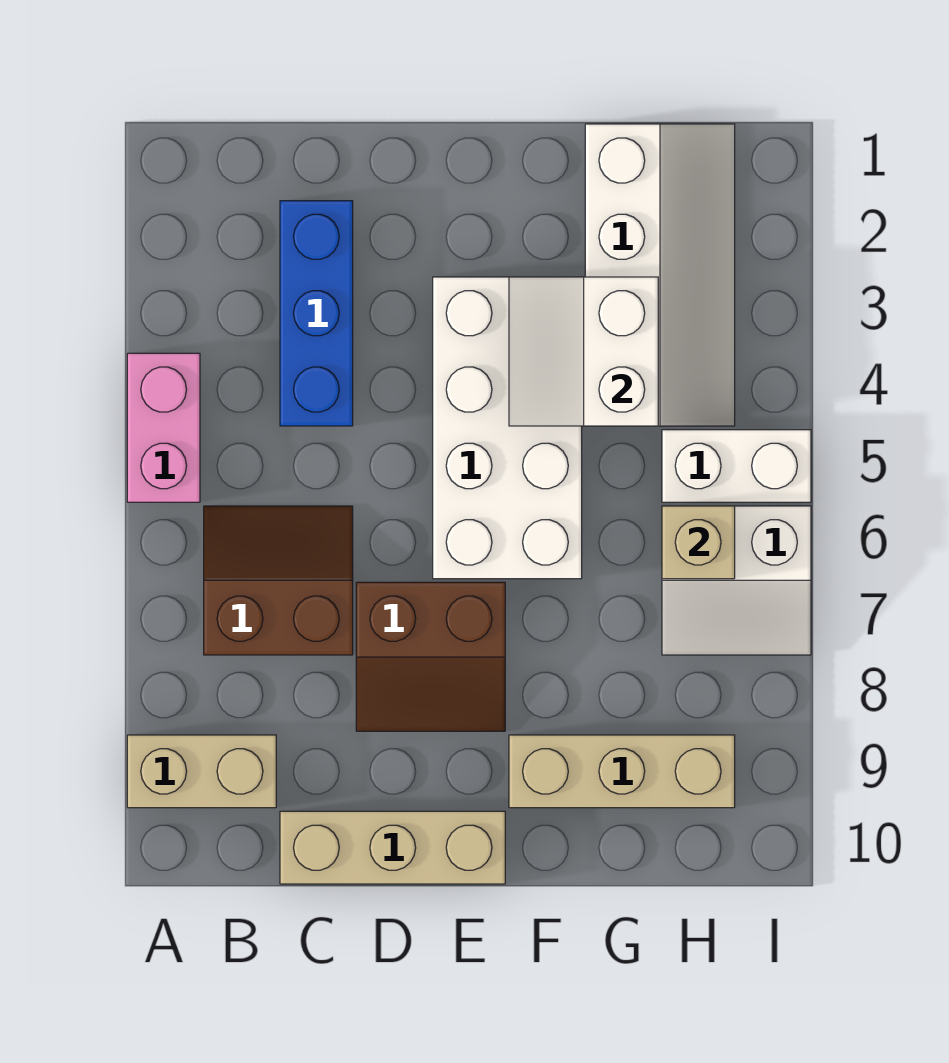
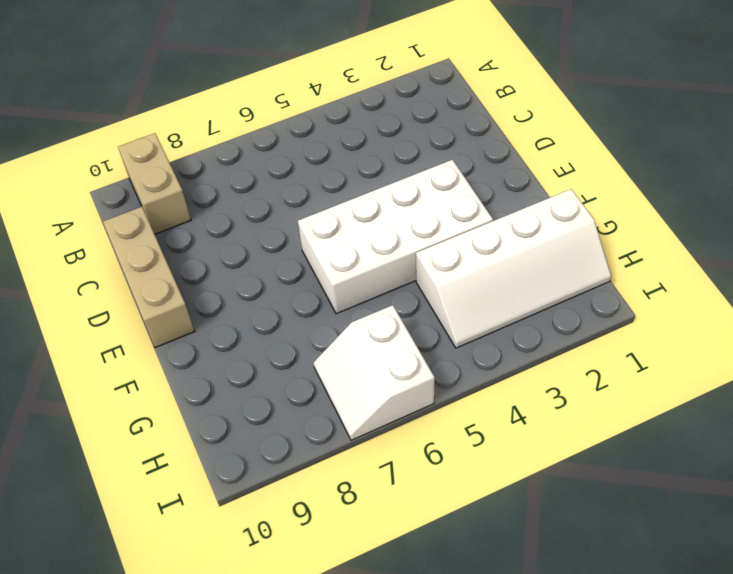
none -> pink brick A4:A5 level 1
none -> brown slope B6:C7 level 1 top 7
none -> blue brick C2:C4 level 1

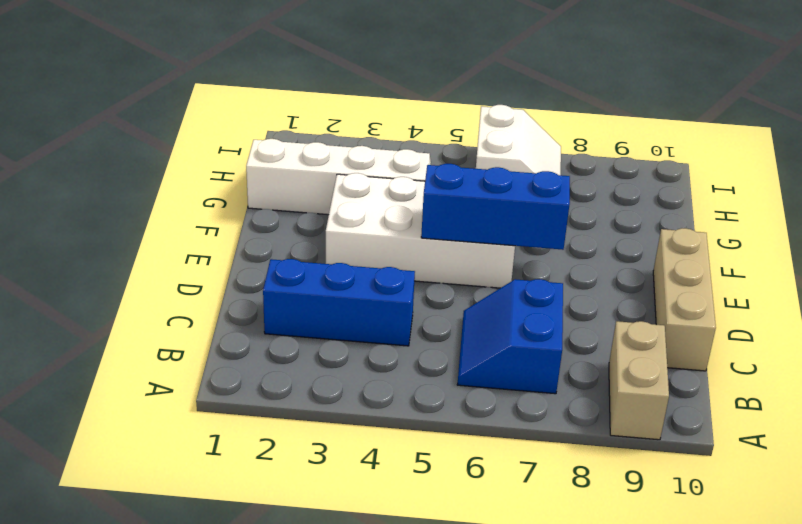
blue slope B6:C7 level 1 top 7 -> brown slope B6:C7 level 1 top 7
blue brick E5:E7 level 2 -> none
none -> pink brick A4:A5 level 1
none -> brown slope D7:E8 level 1 top 7
none -> tan brick F9:H9 level 1

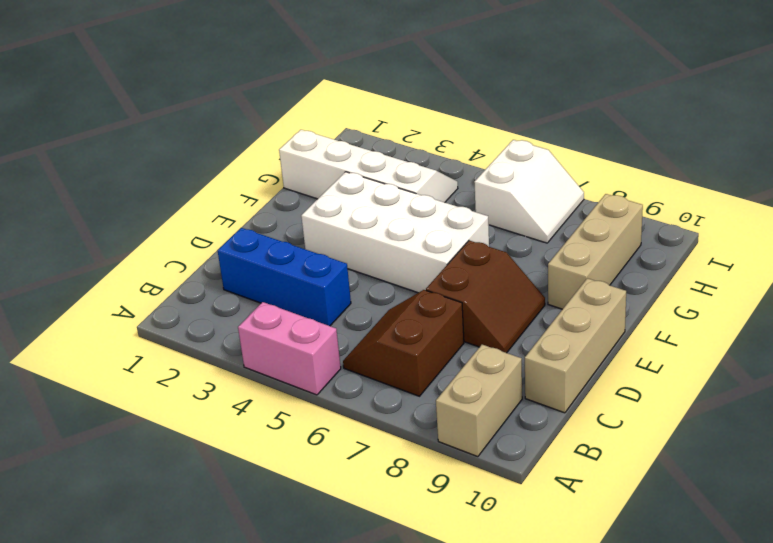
none -> white brick H5:I5 level 1
none -> white slope F3:G4 level 2 top G
none -> tan brick H6 level 2

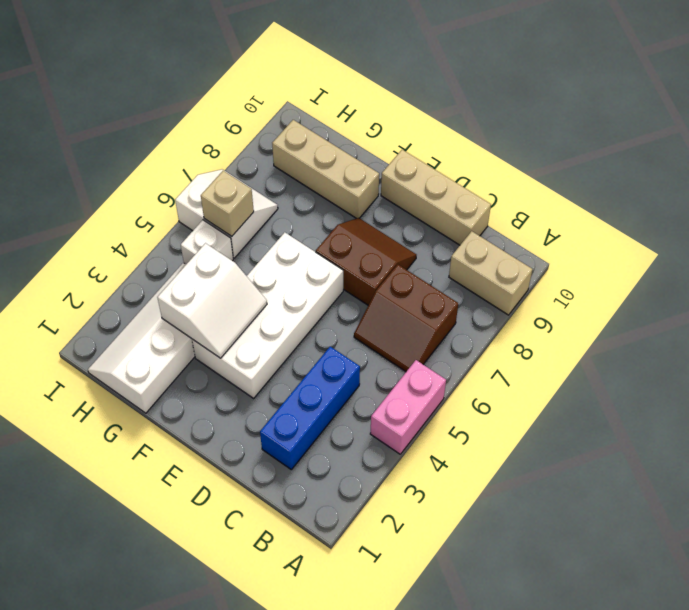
white brick H5 level 1 -> white brick H5:I5 level 1

